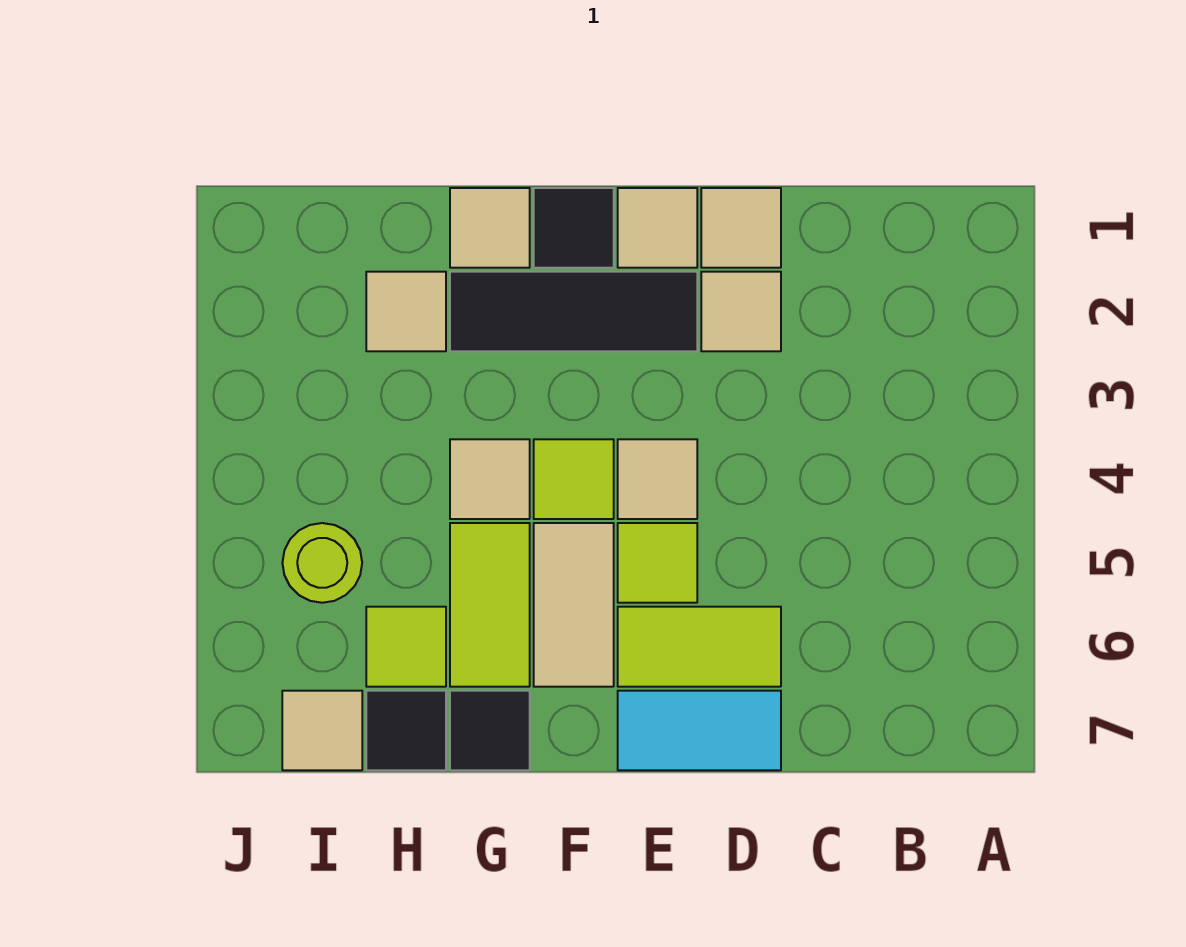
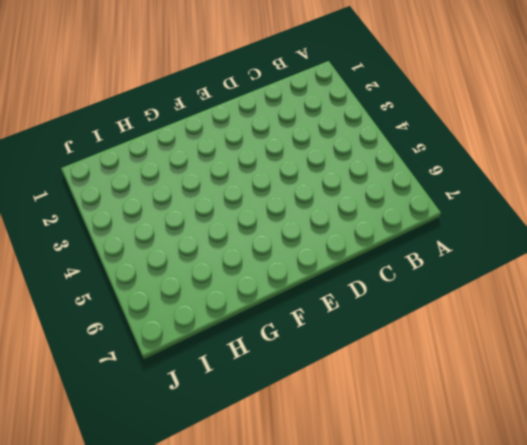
none -> tan tile D1 level 1
none -> tan tile D2 level 1
none -> lime tile D6:E6 level 1

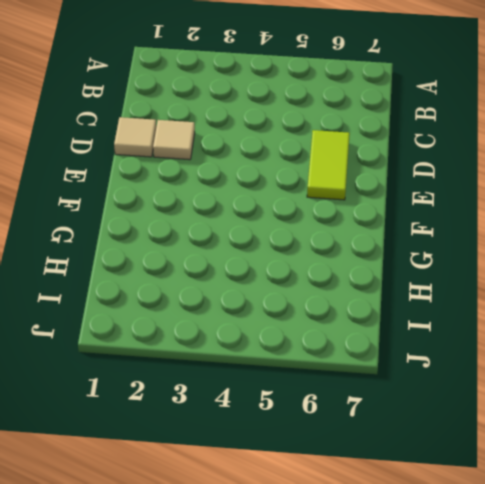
none -> cyan tile D7:E7 level 1
none -> tan tile E1 level 1
none -> black tile E2:G2 level 1

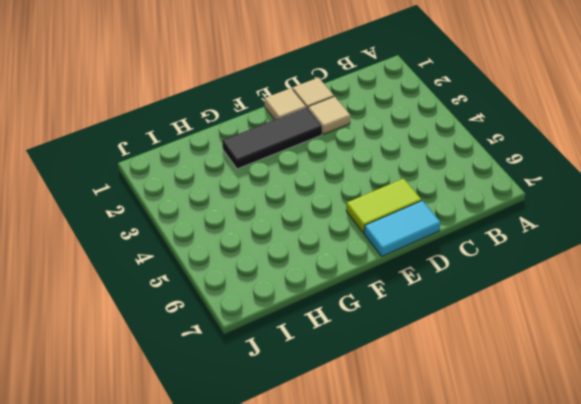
none -> tan tile E4 level 1
none -> lime tile E5 level 1
none -> black tile F1 level 1

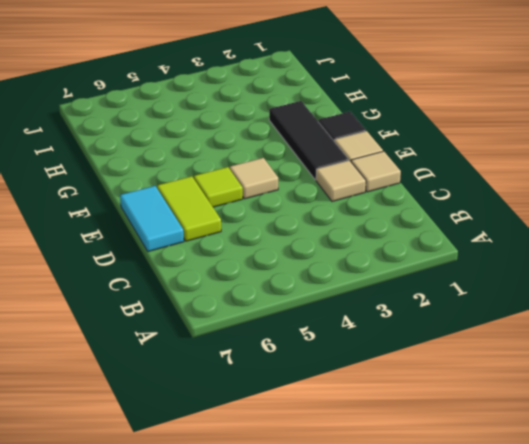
none -> lime tile F4 level 1
none -> tan tile F5:F6 level 1
none -> tan tile G1 level 1

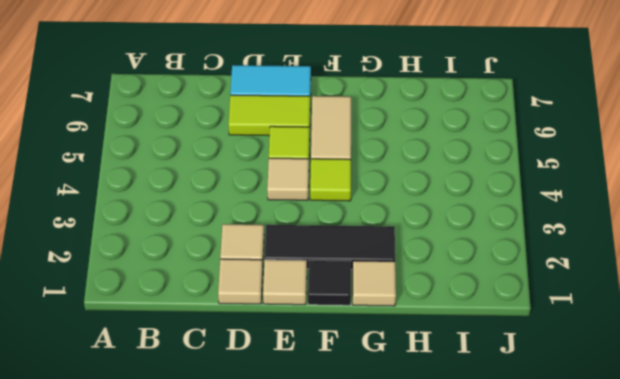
none -> tan tile G4 level 1
none -> lime tile G5:G6 level 1
none -> black tile G7 level 1

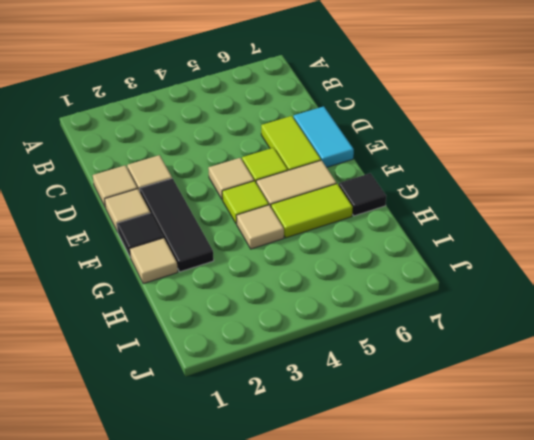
none -> tan tile H2 level 1
none -> lime tile H6 level 1
none -> black tile H7 level 1

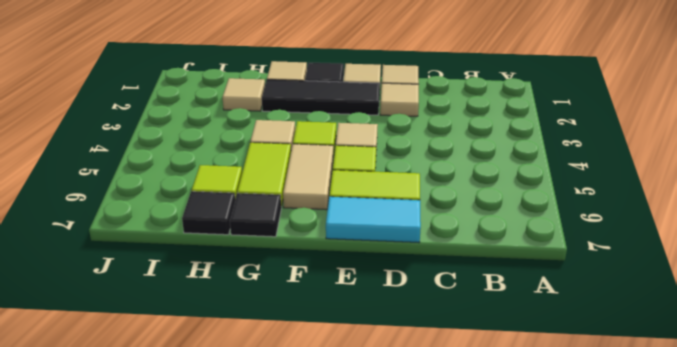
none -> lime round brick I5 level 1
none -> tan tile I7 level 1

